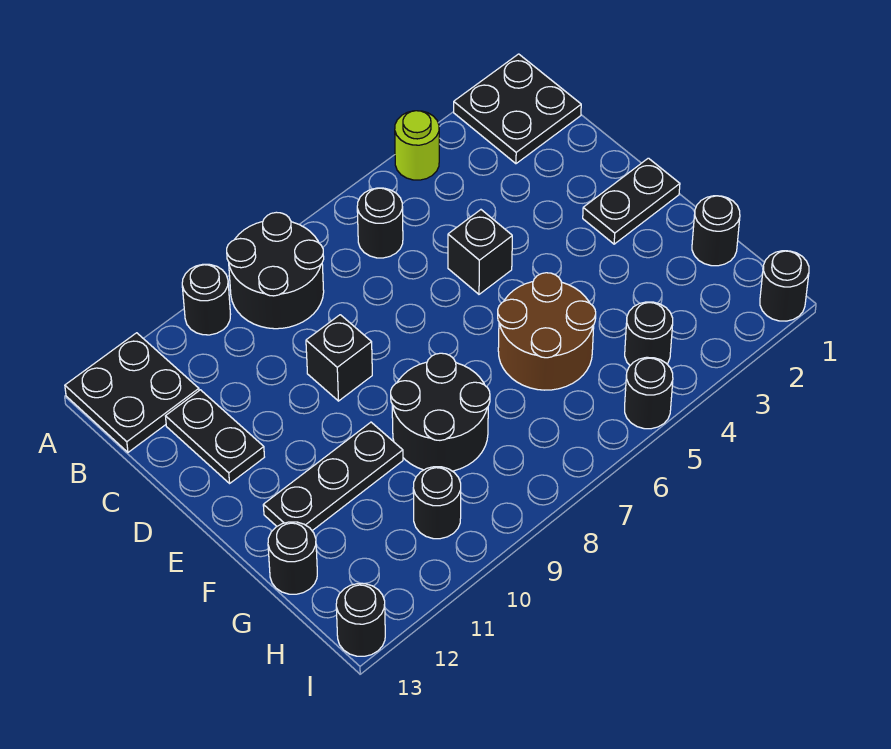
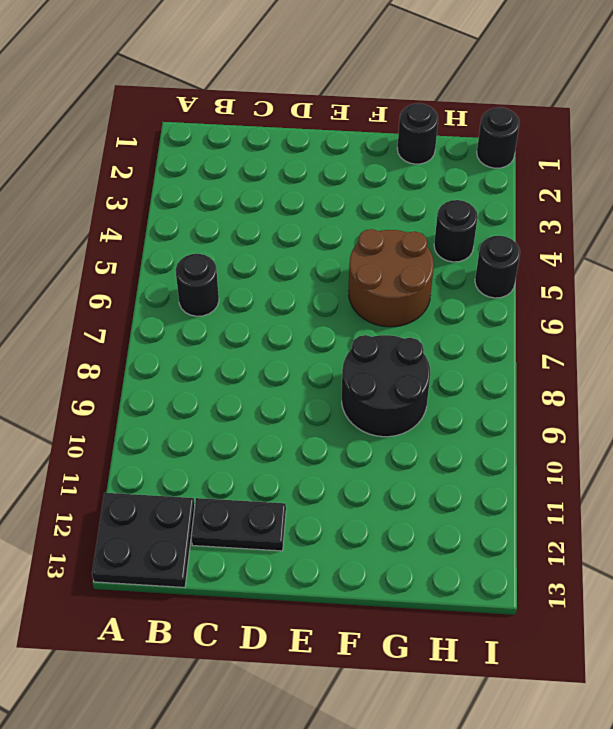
none -> black plate A1:B2 level 1
none -> lime round brick A4 level 1
none -> black round brick A8:B9 level 1

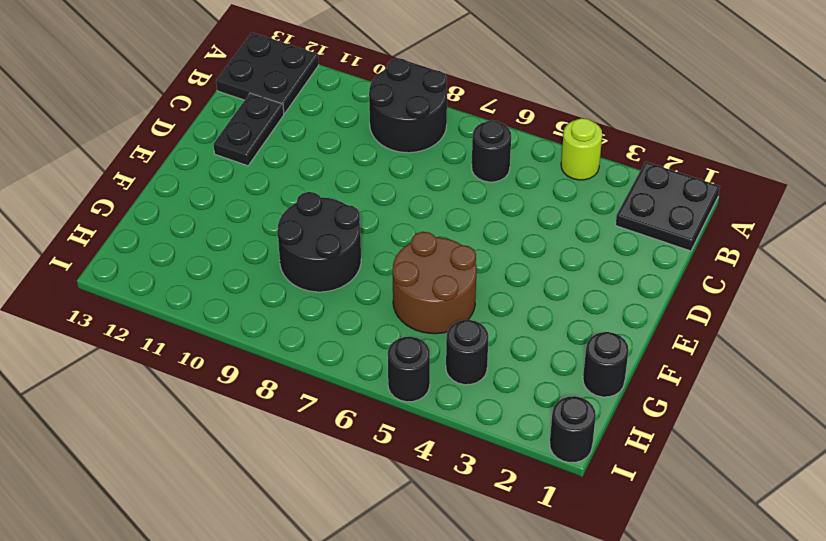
none -> black round brick A10 level 1
none -> black brick D5 level 1
none -> black brick D9 level 1

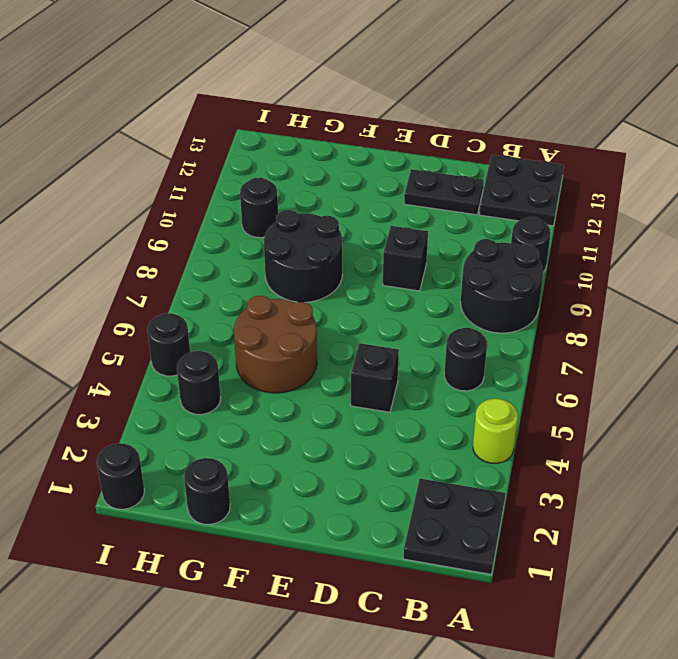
none -> black plate E1:E2 level 1
none -> black plate F10:F12 level 1
none -> black round brick G13 level 1

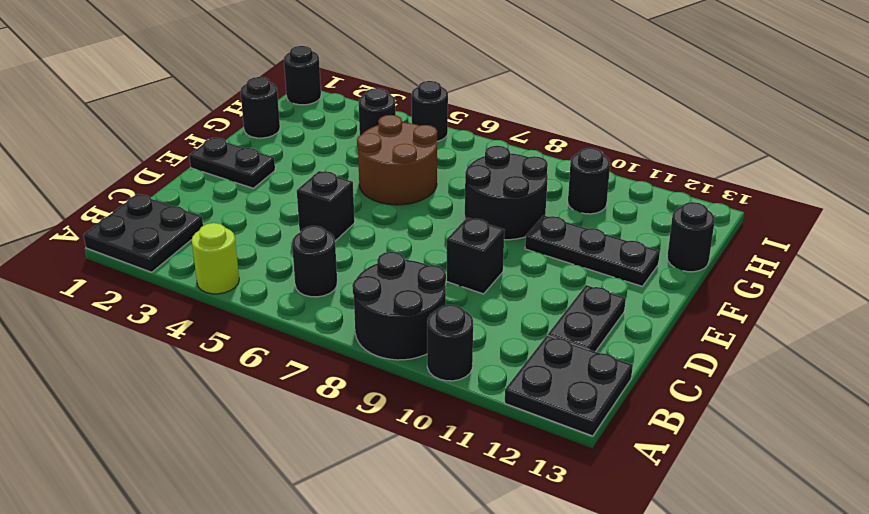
none -> black round brick I13 level 1

